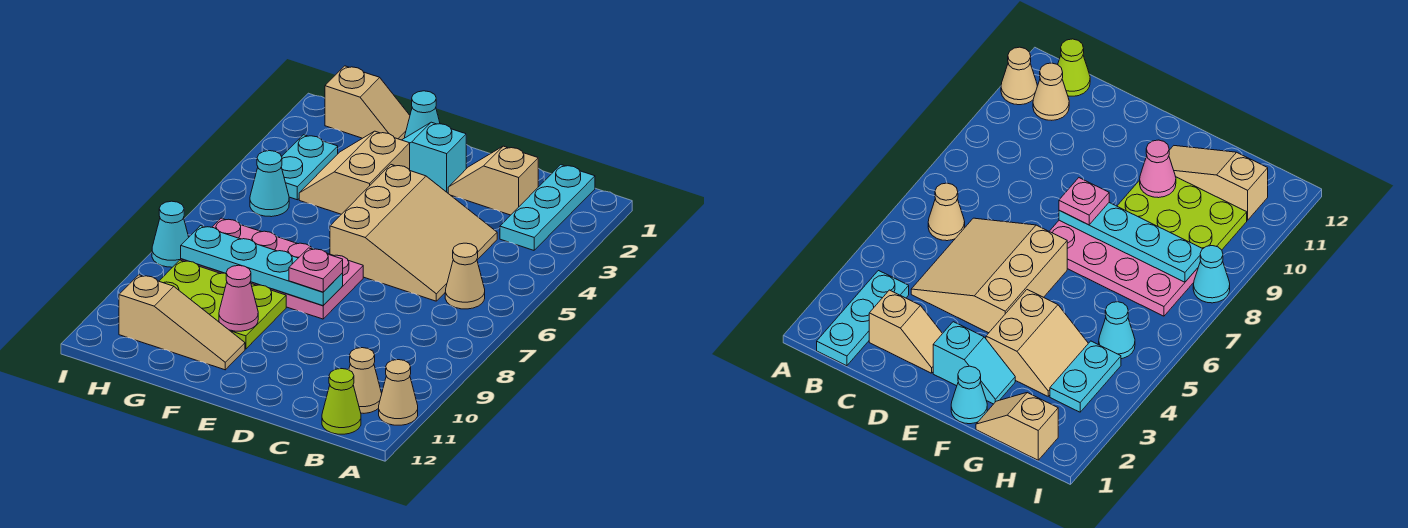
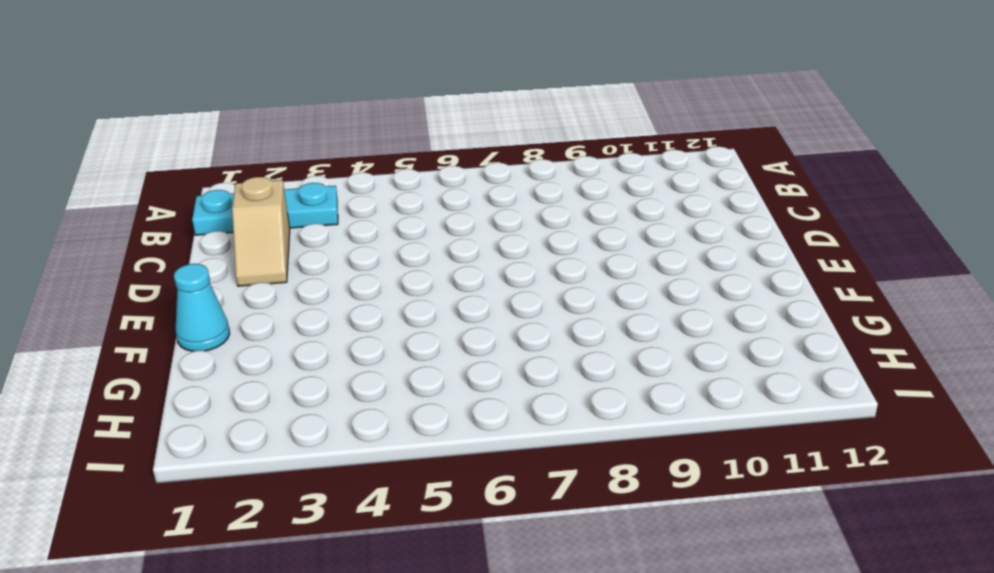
none -> tan cone A11 level 1
none -> tan cone B6 level 1
none -> tan cone B11 level 1

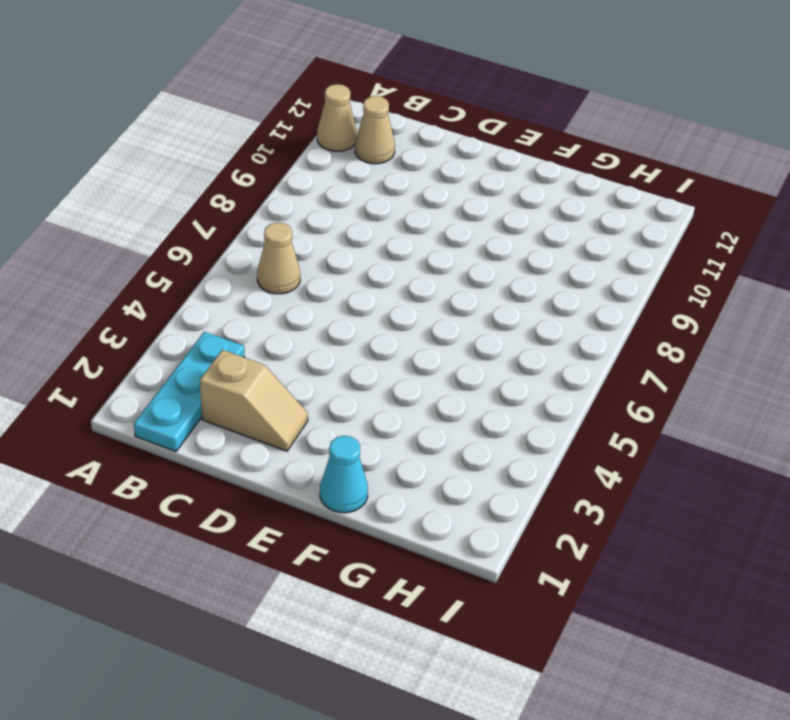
none -> lime cone B12 level 1
none -> tan slope C4:E6 level 1 top E
none -> cyan slope E2:F2 level 1 top E

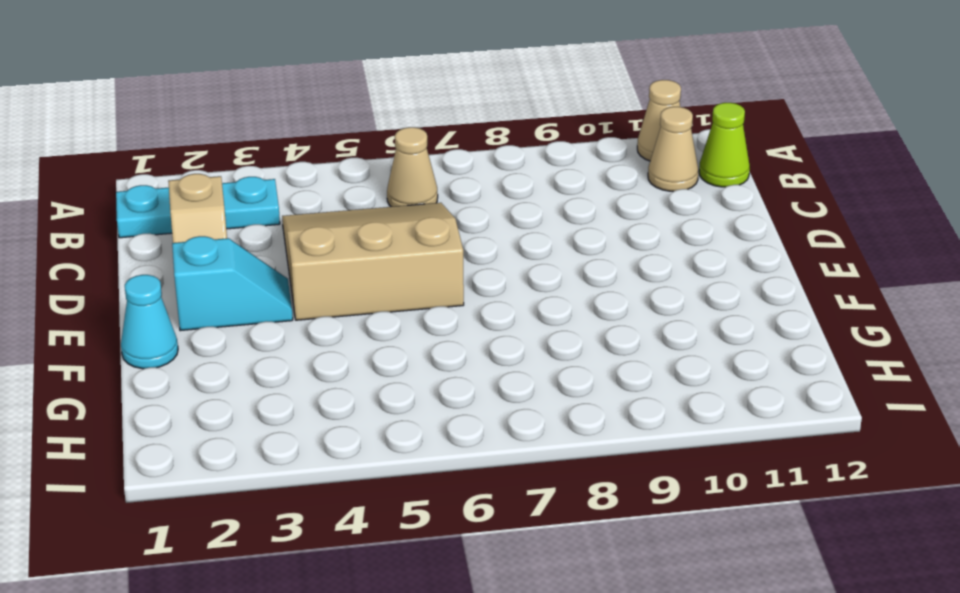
cyan slope E2:E3 level 1 top 2 -> cyan slope E2:F2 level 1 top E
none -> pink plate E7:H8 level 1
none -> tan slope F3:G4 level 1 top F
none -> lime plate F9:H10 level 1

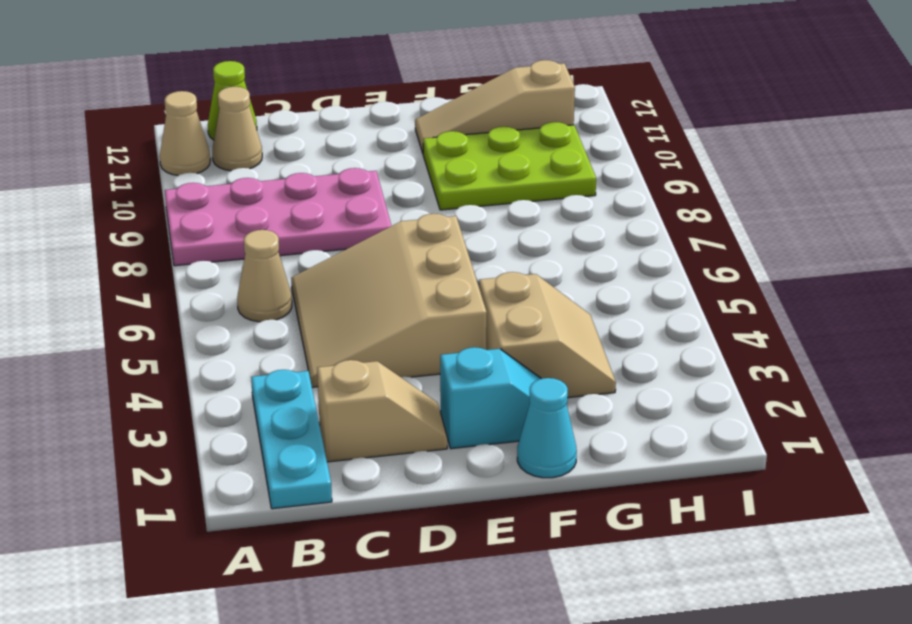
pink plate A8:D9 level 1 -> pink plate E7:H8 level 1
none -> tan slope G1:H1 level 1 top H
none -> cyan plate H3:H4 level 1
none -> cyan cone H5 level 1

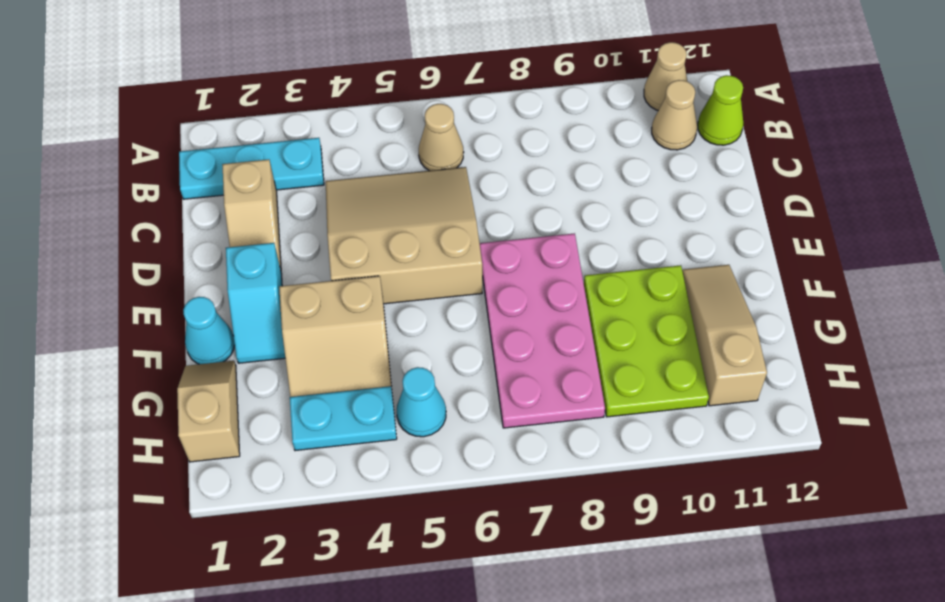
none -> cyan cone I8 level 1
none -> cyan plate E8:H8 level 2
none -> pink cone F10 level 2

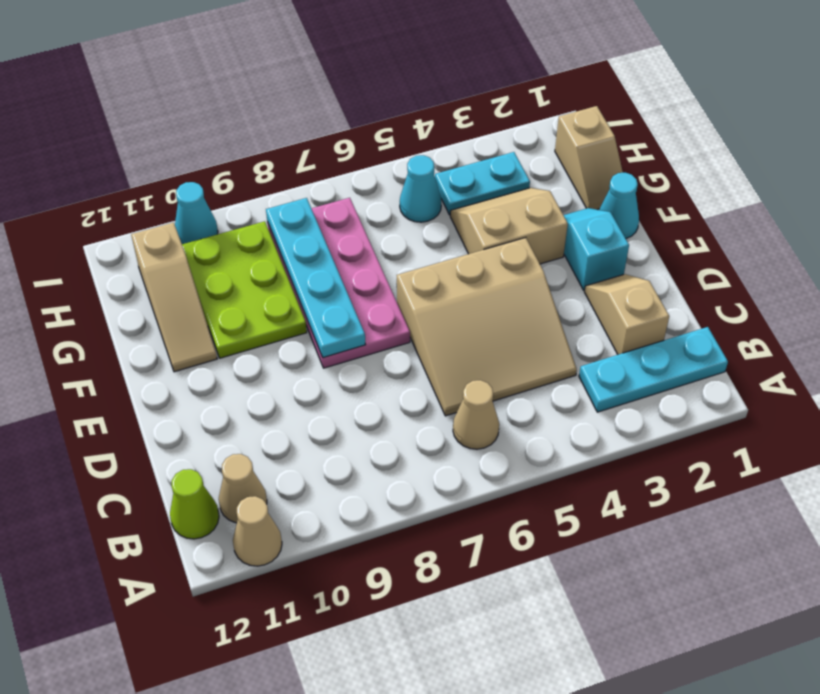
cyan cone I10 level 1 -> cyan cone I8 level 1
none -> pink cone F10 level 2
none -> pink plate E8 level 3

